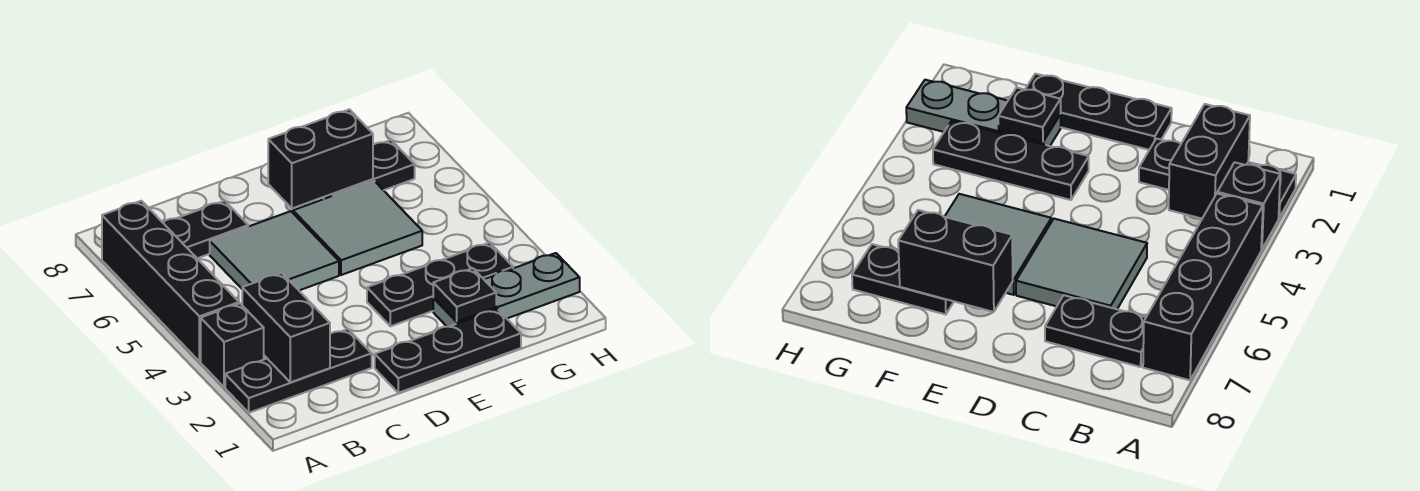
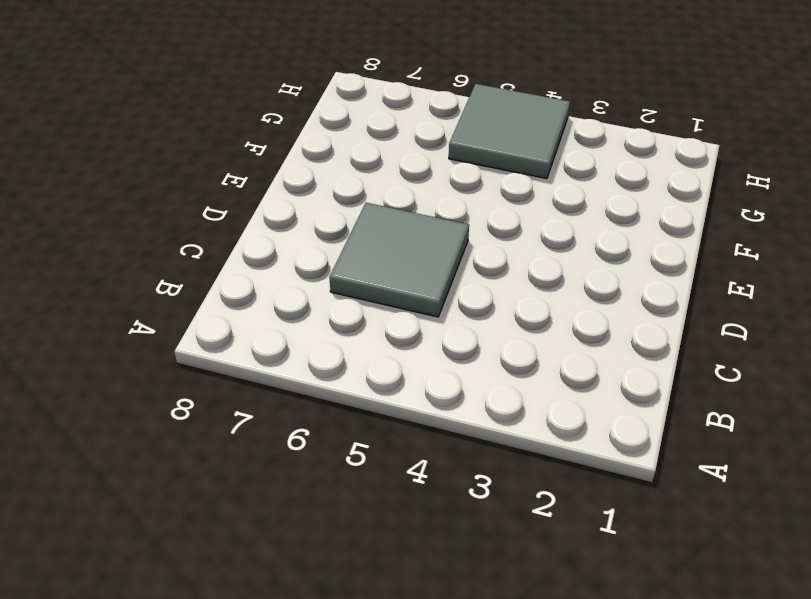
grey tile G4:H5 level 1 -> grey tile E5:F6 level 1
none -> black plate A2:C2 level 1
none -> black brick A3 level 1
none -> black brick A4:A7 level 1

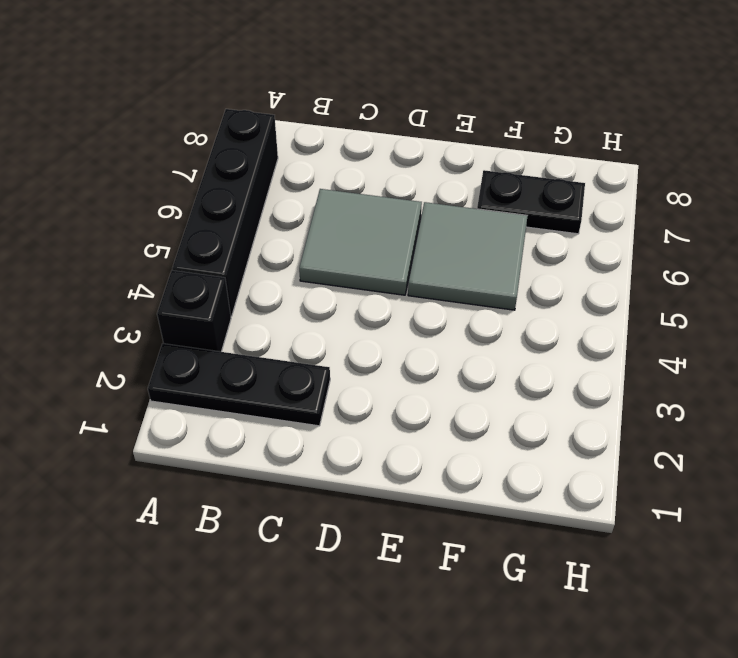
none -> black plate B7:C7 level 1
none -> black plate D1:F1 level 1
none -> black plate E3:G3 level 1

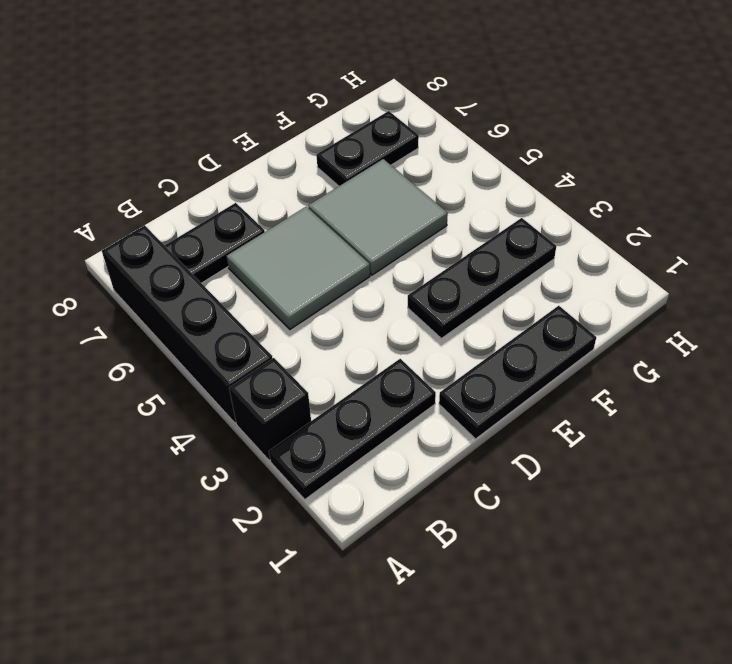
none -> grey plate F2:H2 level 1
none -> black brick B2:B3 level 2
none -> black brick E7:F7 level 2

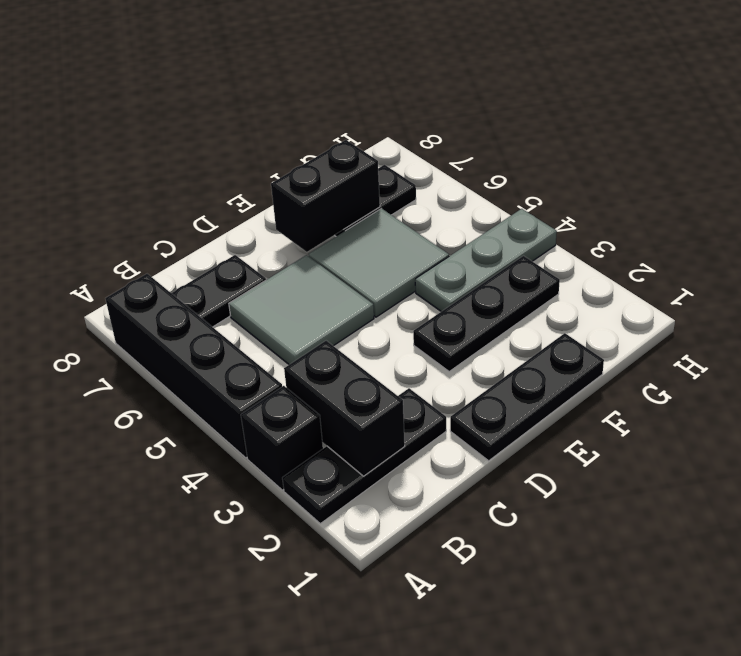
grey plate F4:H4 level 1 -> grey plate F2:H2 level 1
none -> black plate F2 level 2

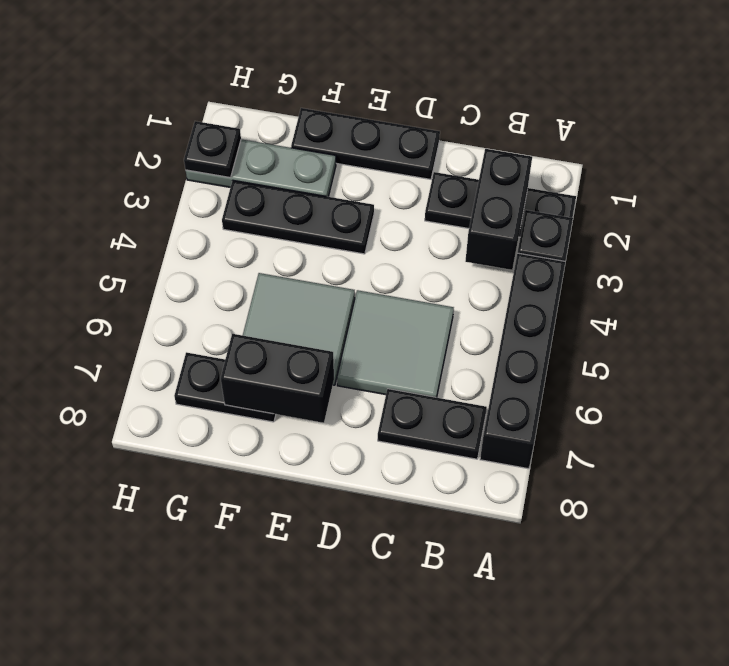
black plate H2 level 2 -> black plate F2 level 2

